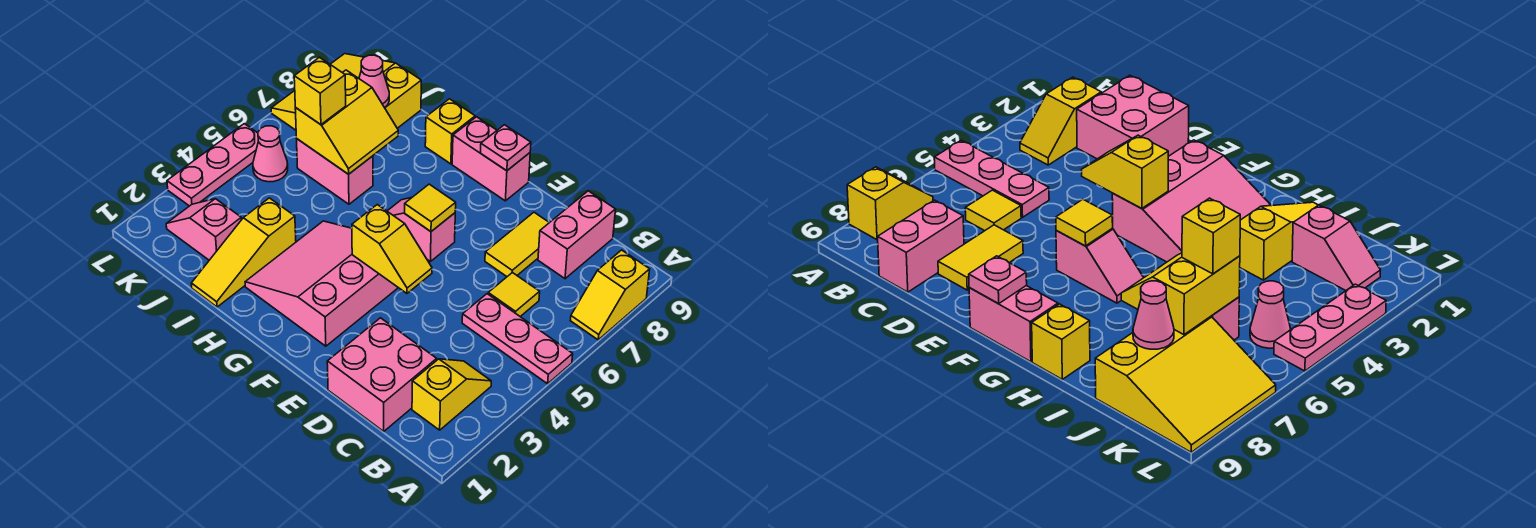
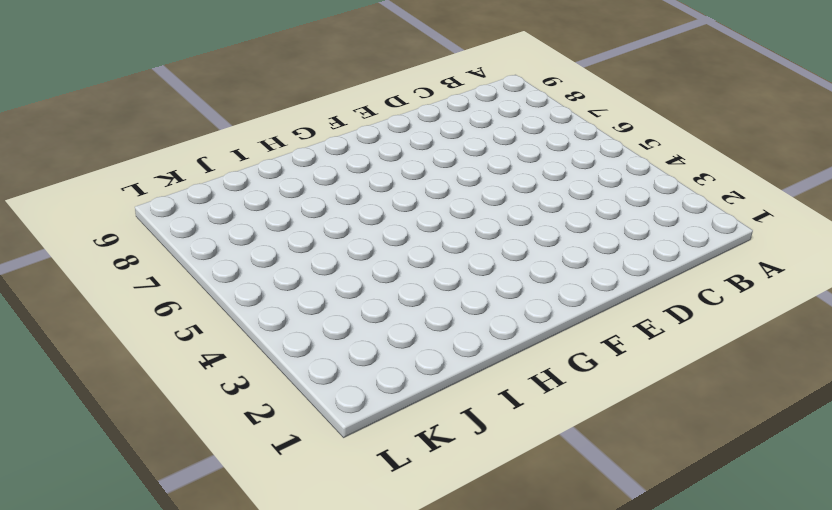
none -> pink plate A5:C5 level 1
none -> yellow slope A7:A8 level 1 top 8
none -> yellow slope B2:B3 level 1 top 2

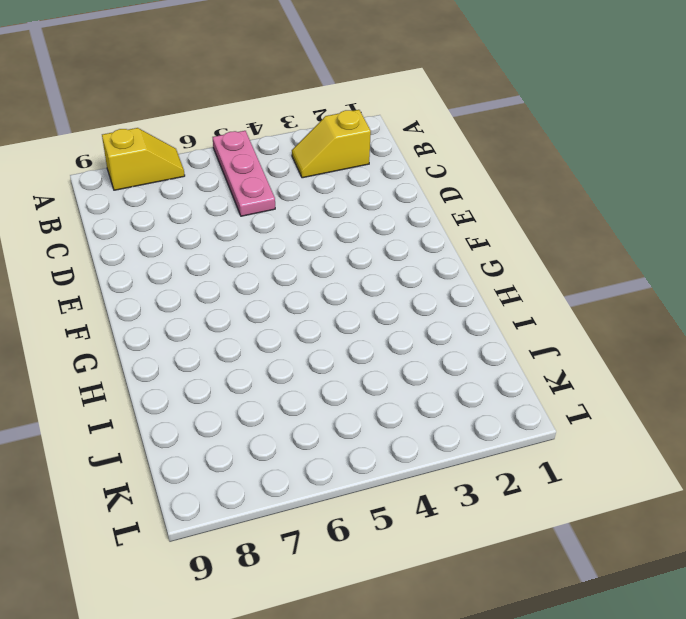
none -> pink brick C1:D2 level 1
none -> yellow tile C6 level 1
none -> pink brick C8:C9 level 1

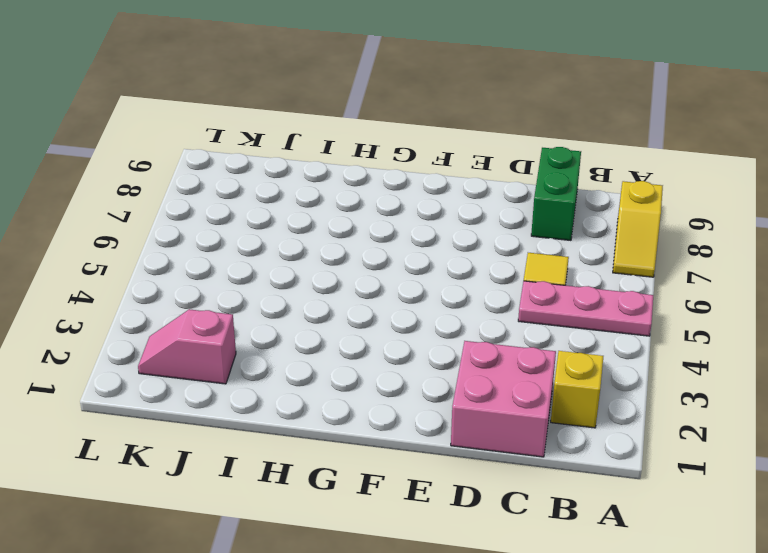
green brick C8:C9 level 1 -> pink brick C8:C9 level 1
none -> yellow tile D7:D8 level 1
none -> pink slope F2:H4 level 1 top F
none -> pink slope F6:G6 level 1 top F

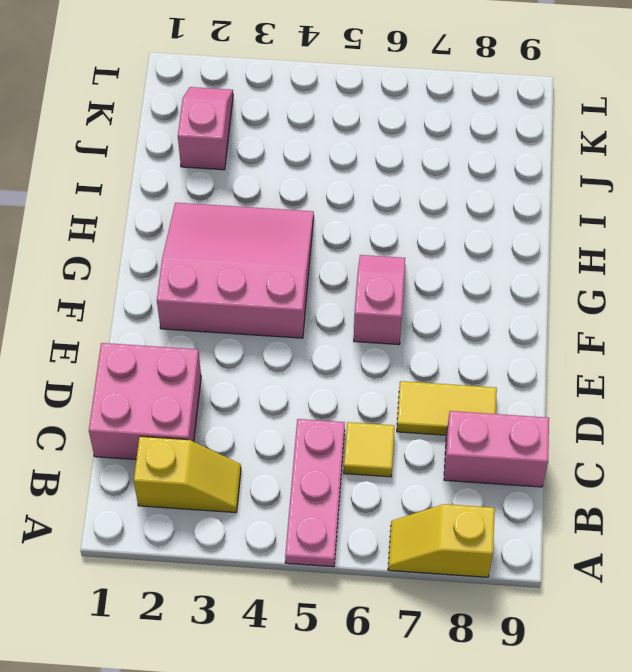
none -> pink brick F9:G9 level 1
none -> yellow brick H9 level 1
none -> yellow slope I1:I3 level 1 top 3

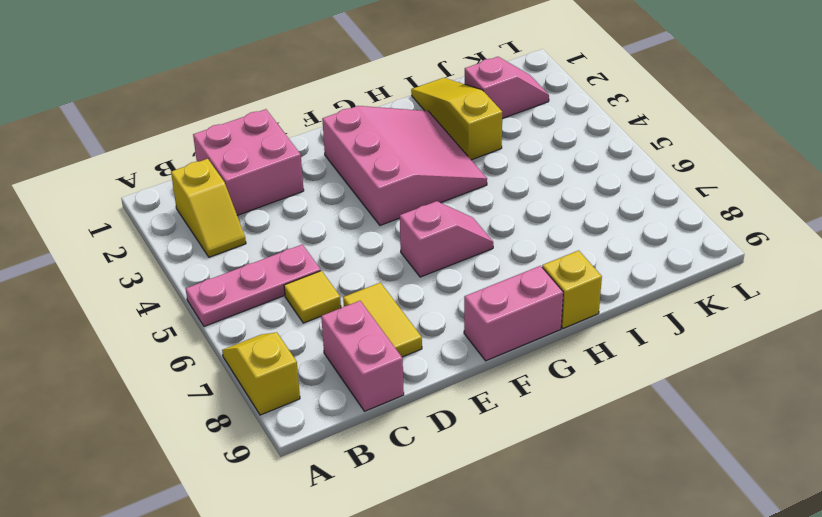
none -> pink brick I6:J6 level 1
none -> yellow slope J7:L9 level 1 top J
none -> pink cone K5 level 1

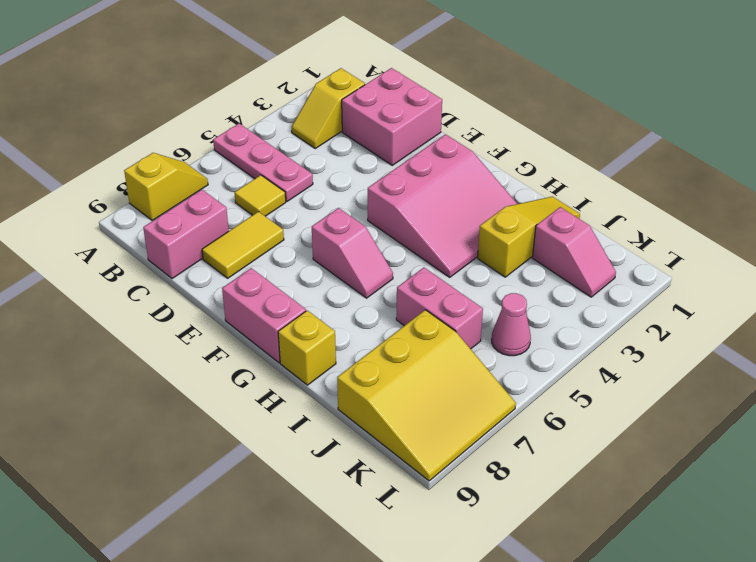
none -> pink plate L3:L5 level 1
none -> yellow slope E4:F4 level 2 top F
none -> yellow tile F6 level 2

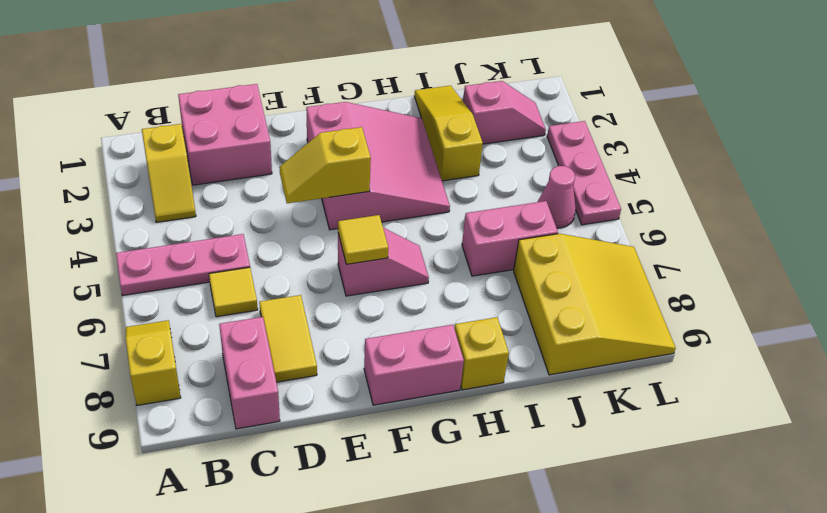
none -> pink plate F9 level 2
none -> yellow slope I6:J7 level 2 top J
none -> pink cone J8 level 2

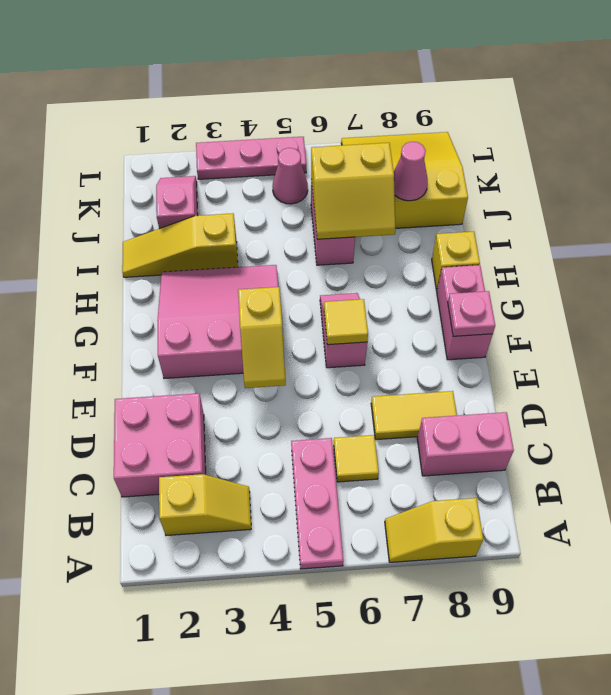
none -> yellow brick J6 level 3

